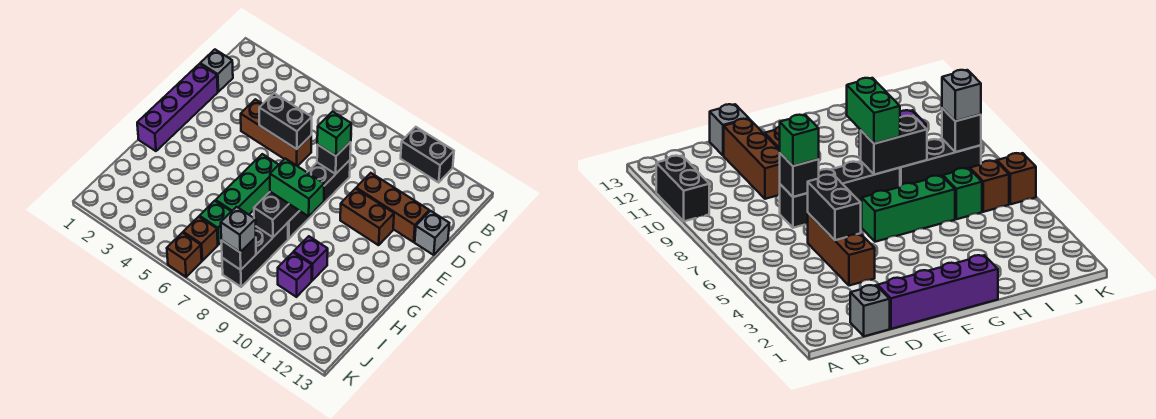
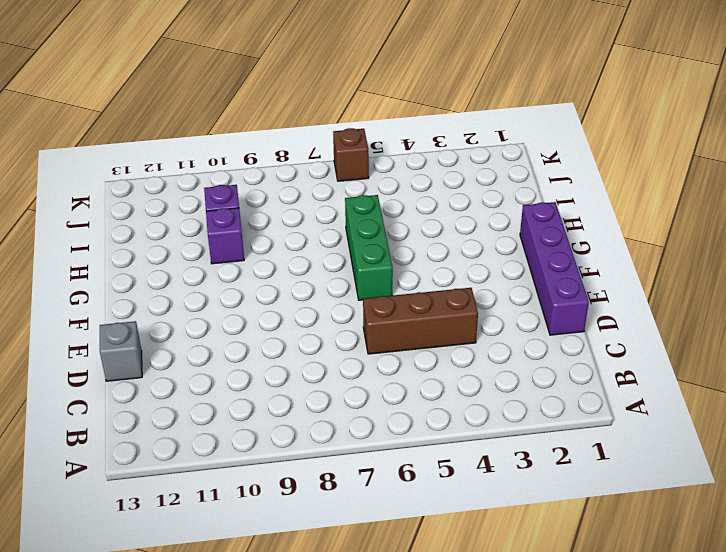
none -> black brick A10:A11 level 1
none -> grey brick C1 level 1
none -> black brick D8:G8 level 1

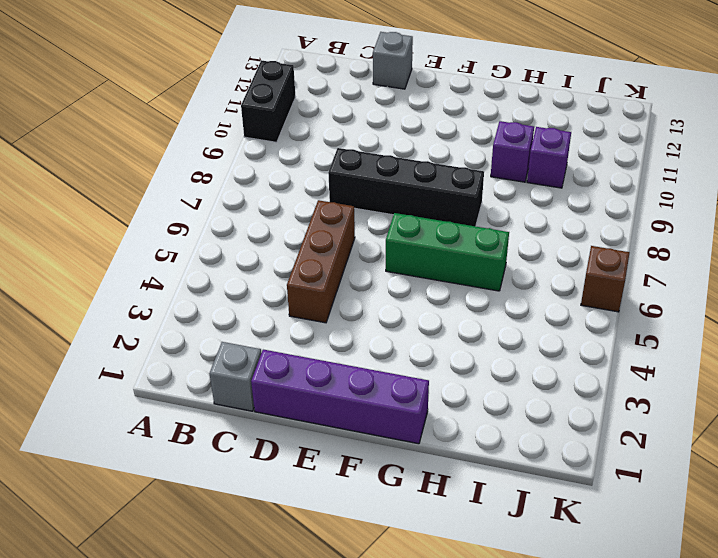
none -> brown brick D10:D12 level 1
none -> brown brick E10:E11 level 1
none -> black brick H8:J8 level 1

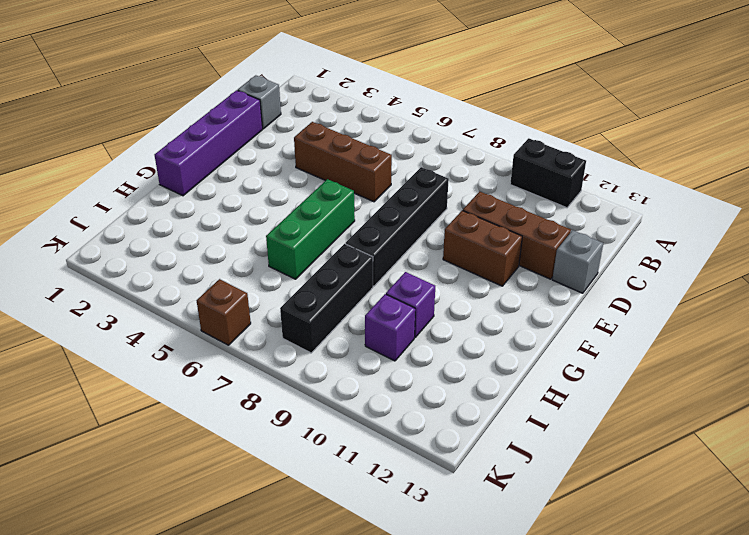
none -> green brick I6 level 1
none -> brown brick J6 level 1
none -> black brick D5:D6 level 2

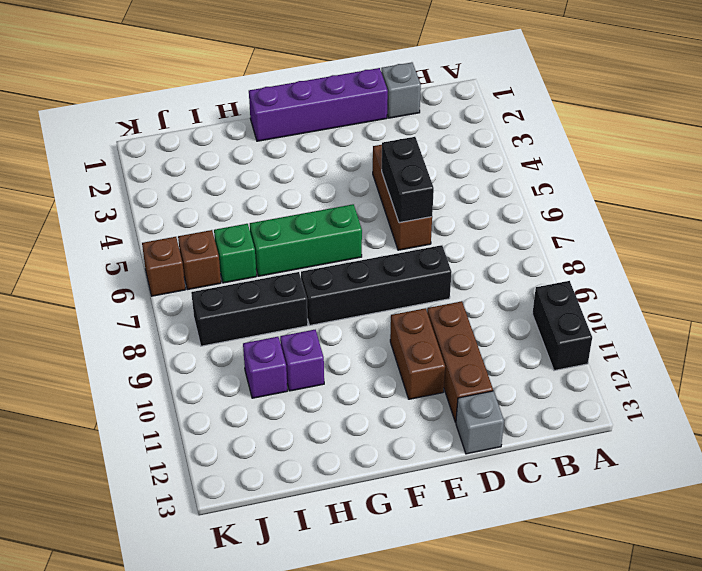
none -> black brick D8 level 2
none -> black brick G8:H8 level 2
none -> black brick J8 level 2

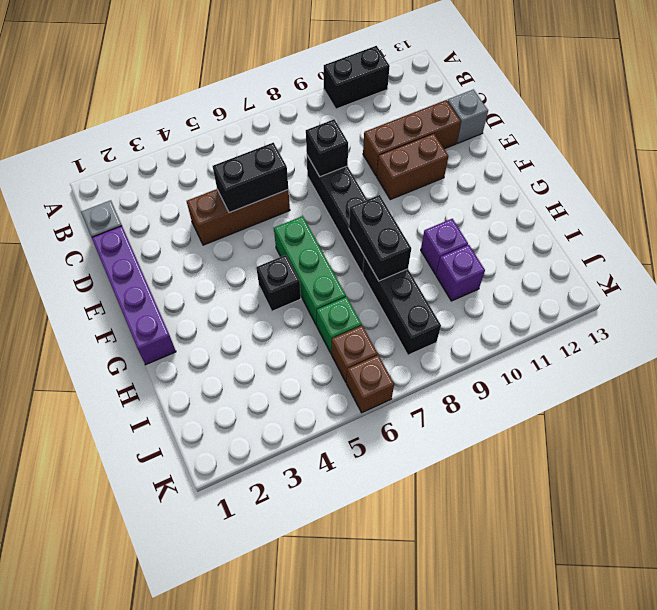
black brick G5 level 1 -> black brick J8 level 2
none -> green brick D8 level 3
none -> green brick G8:G9 level 3
none -> grey brick J8 level 3

